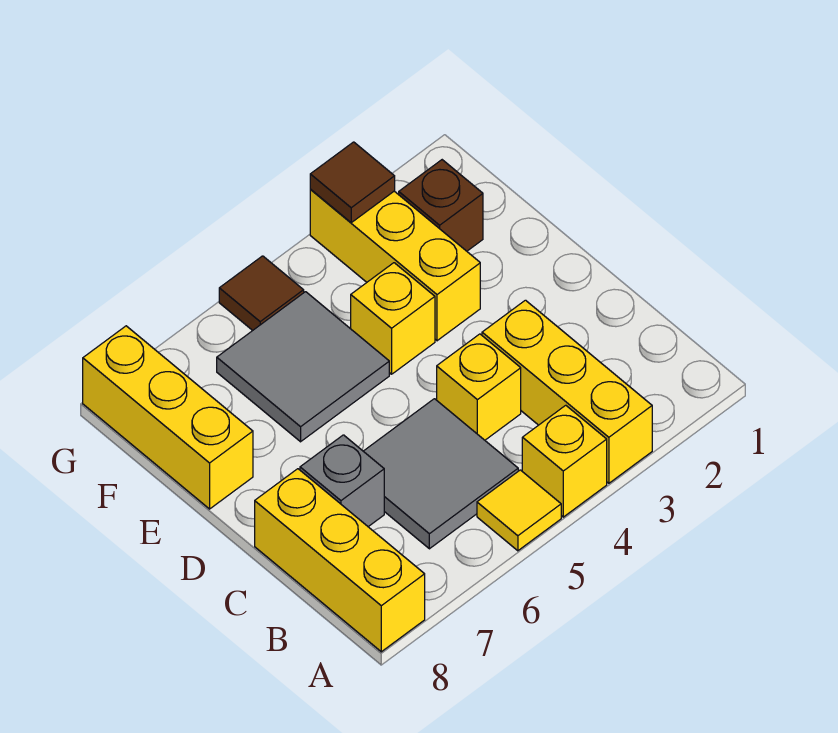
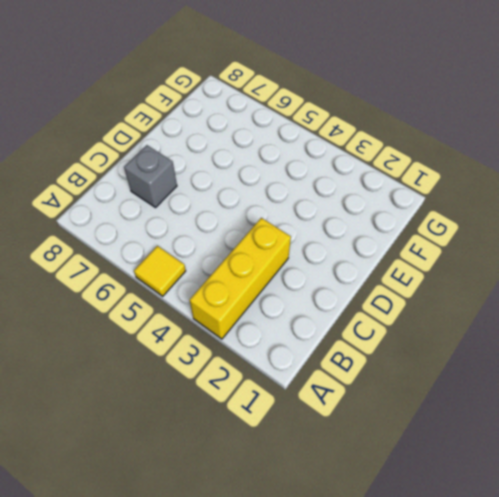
none -> yellow brick A4 level 1
none -> yellow brick A8:C8 level 1
none -> grey tile B5:C6 level 1

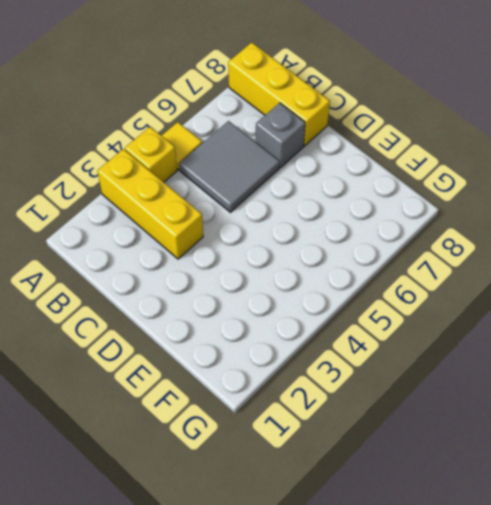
none -> yellow brick C4 level 1
none -> yellow brick E3:G3 level 1
none -> yellow brick E4 level 1

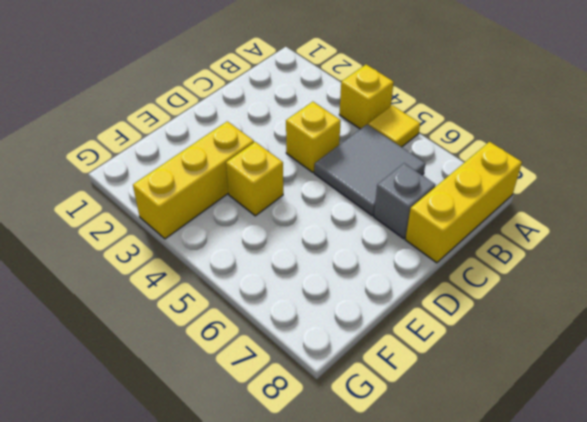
none -> yellow brick A3:C3 level 1
none -> grey tile E5:F6 level 1
none -> yellow brick E8:G8 level 1

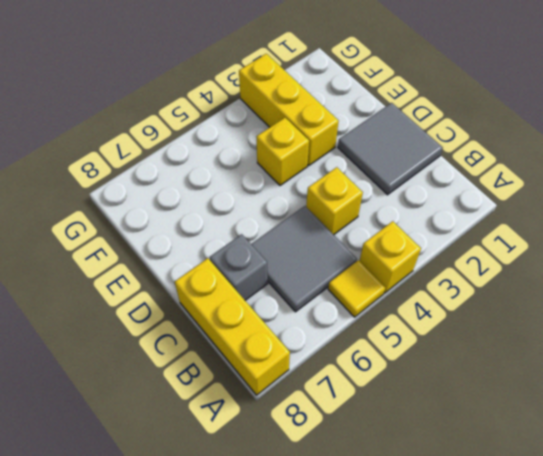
grey tile C1:D2 level 1 -> grey tile E5:F6 level 1
none -> yellow brick A3:C3 level 1
none -> yellow brick E8:G8 level 1
none -> brown brick F2 level 1

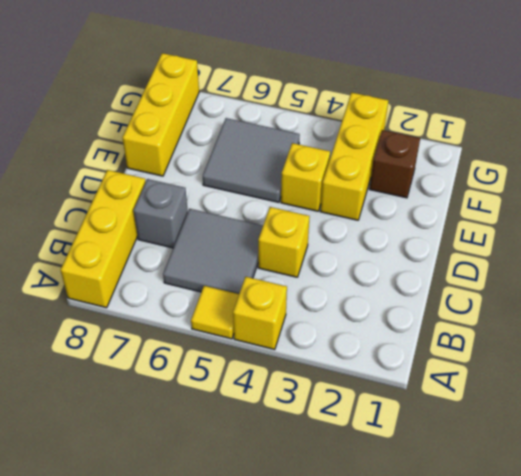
none -> yellow brick A3:C3 level 1
none -> brown tile G5 level 1
none -> brown tile G3 level 2

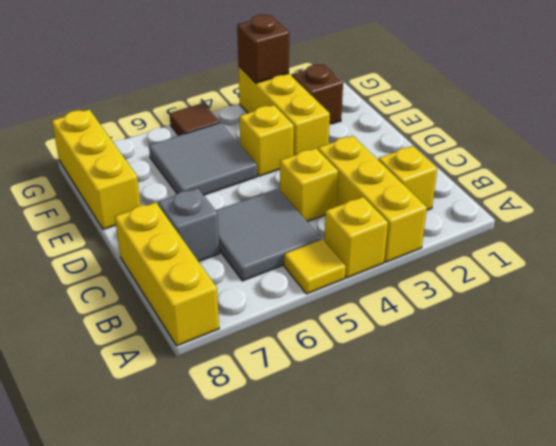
yellow brick B2 level 1 -> none
brown brick G3 level 2 -> brown tile G3 level 2

